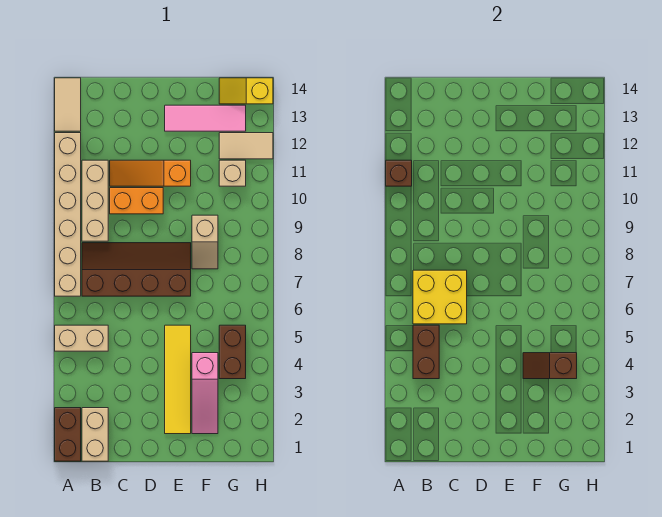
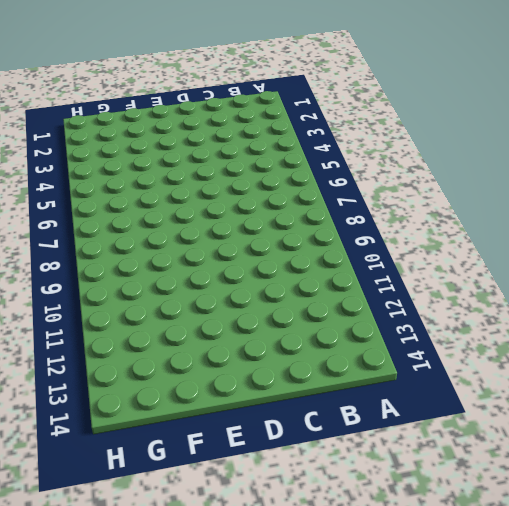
none -> brown brick A1:A2 level 1
none -> tan brick A5:B5 level 1
none -> tan brick A7:A12 level 1

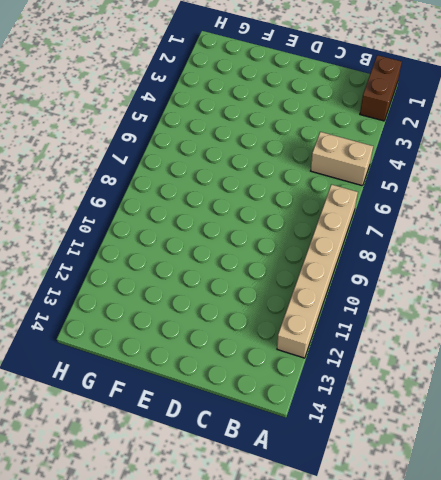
none -> tan tile A13:A14 level 1
none -> tan brick B1:B2 level 1
none -> brown slope B7:E8 level 1 top 7

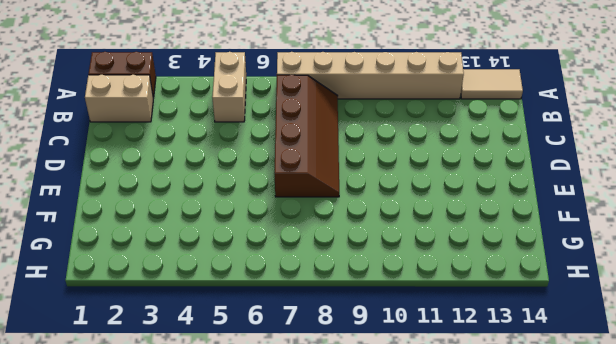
none -> tan brick B9:B11 level 1
none -> orange brick C10:D10 level 1
none -> orange slope C11:E11 level 1 top E

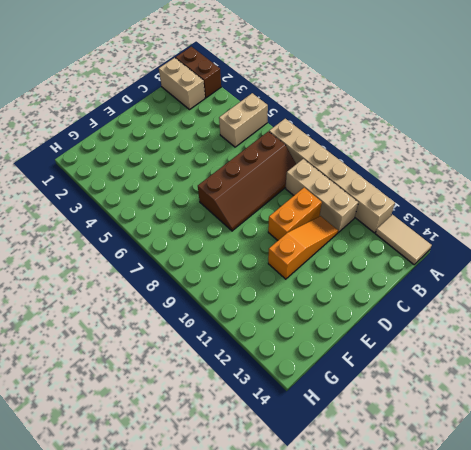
none -> yellow tile E2:E5 level 1
none -> pink tile E13:G13 level 1
none -> pink slope F2:F4 level 1 top 4

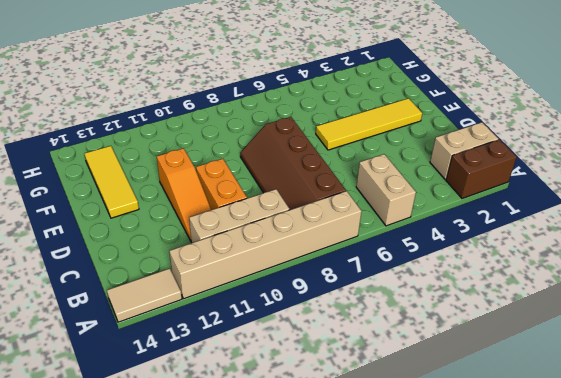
yellow tile E13:G13 level 1 -> pink tile E13:G13 level 1
none -> pink slope F2:F4 level 1 top 4
none -> tan slope F8:F9 level 1 top 9
none -> brown brick G4:G5 level 1

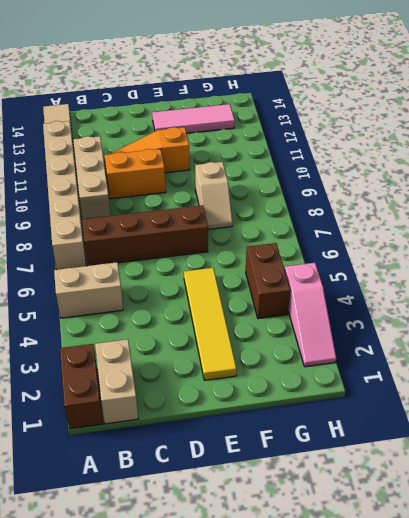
pink slope H2:H4 level 1 top 4 -> pink slope F2:F4 level 1 top 4
none -> tan brick G11 level 1
none -> tan tile G12:H12 level 1
none -> yellow slope G14:H14 level 1 top H

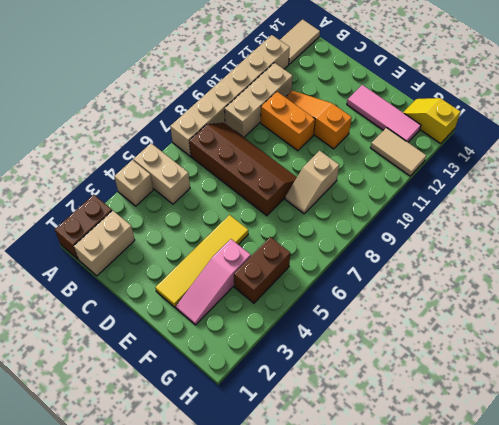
tan brick A4 level 1 -> tan brick G11 level 1
none -> brown brick A11 level 2
none -> brown brick B4:B5 level 2
none -> yellow brick B6:C7 level 2

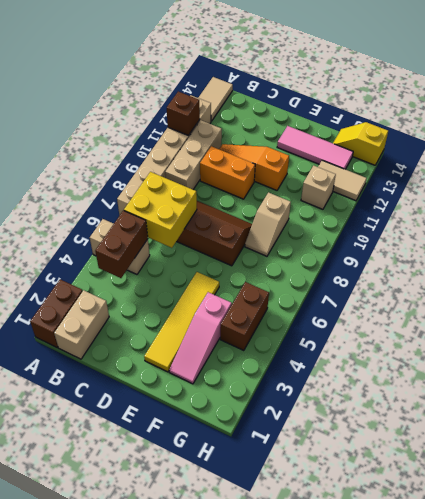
none -> brown slope F4:G4 level 2 top G

